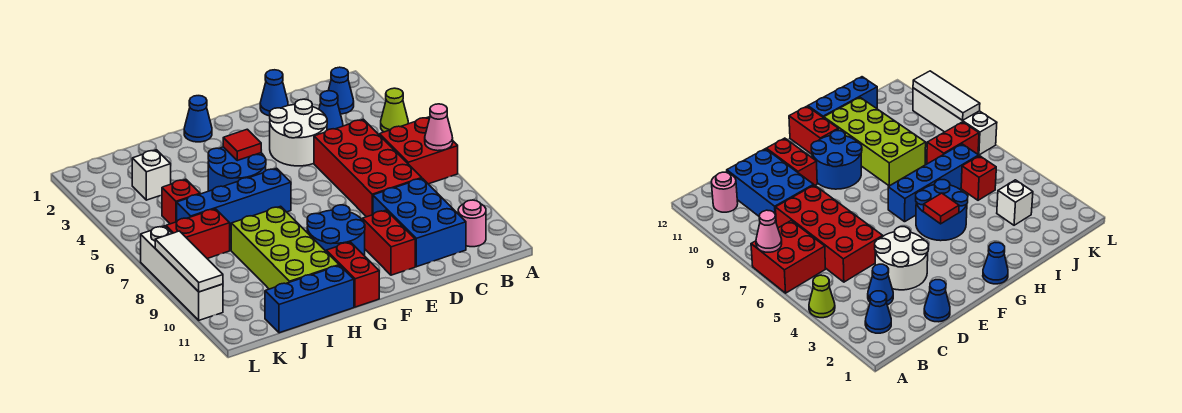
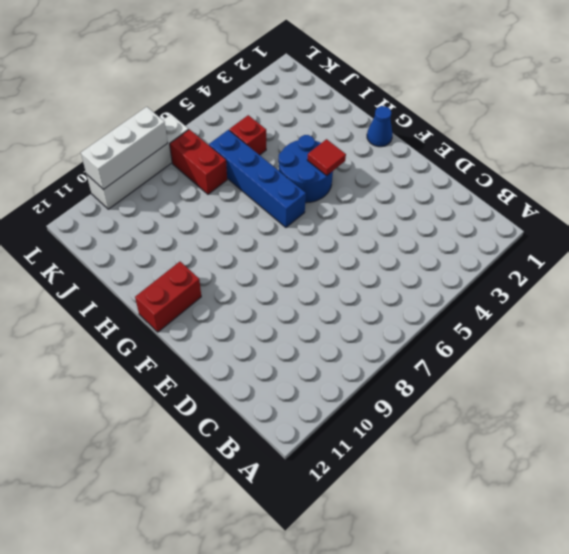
white brick L8:L10 level 2 -> white tile L8:L10 level 2
none -> lime cone A4 level 1
none -> red brick A6:B7 level 1
none -> blue cone B2 level 1

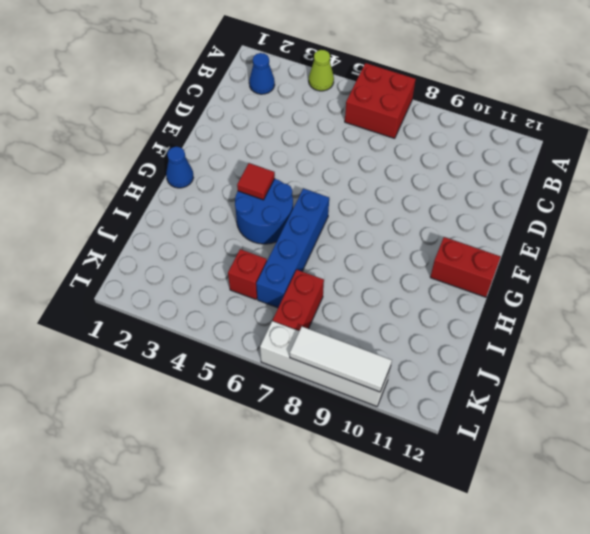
none -> pink round brick B11 level 1
none -> blue cone C3 level 1
none -> red brick C5:D8 level 1

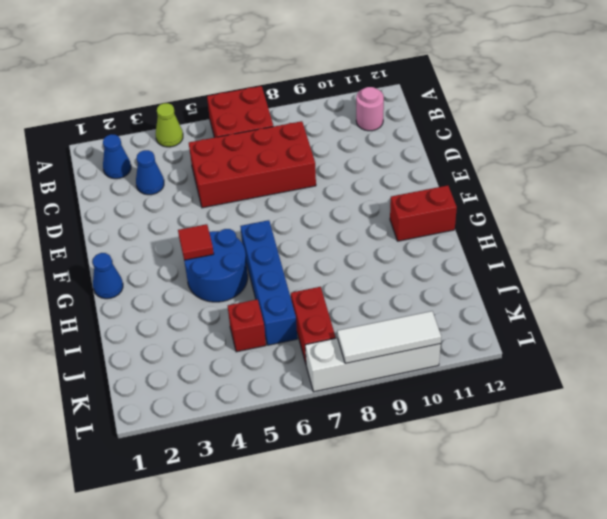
none -> blue brick C9:D11 level 1
none -> blue cone D1 level 1
none -> white round brick D3:E4 level 1

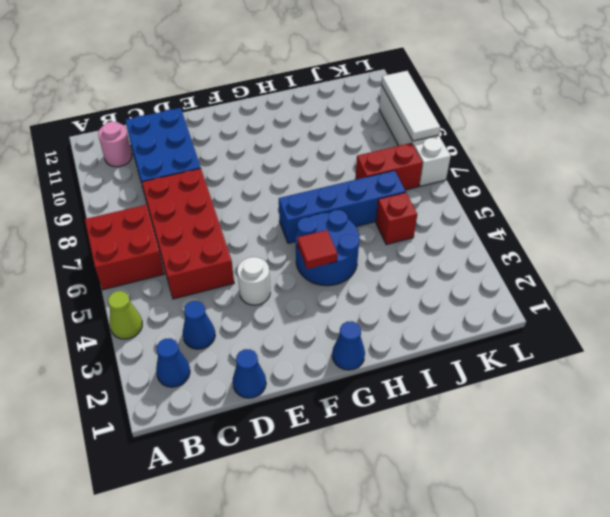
white round brick E4 level 1 -> white round brick D3:E4 level 1
none -> red brick E10:E11 level 1
none -> blue round brick F9:G10 level 1
none -> red brick G11:G12 level 1

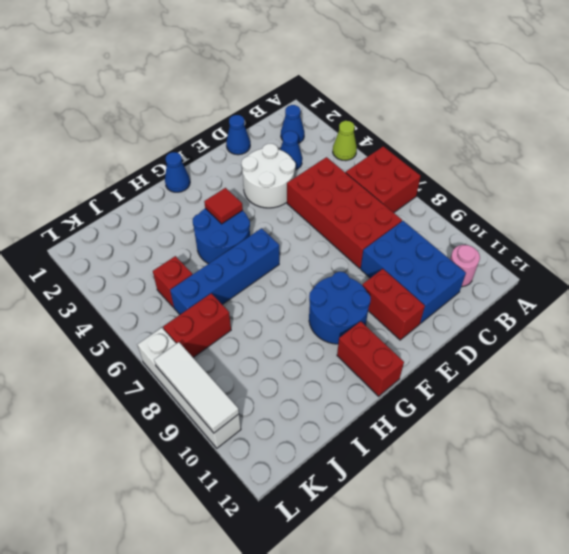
none -> lime brick H8:I11 level 1
none -> blue brick H12:J12 level 1
none -> white brick J3 level 1

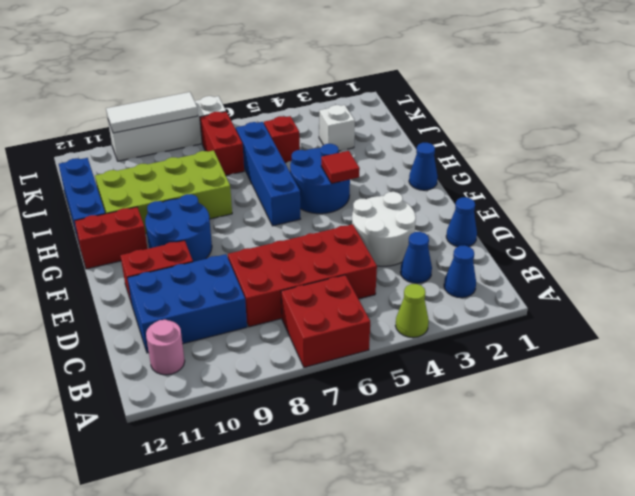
none -> pink cone A7 level 2

